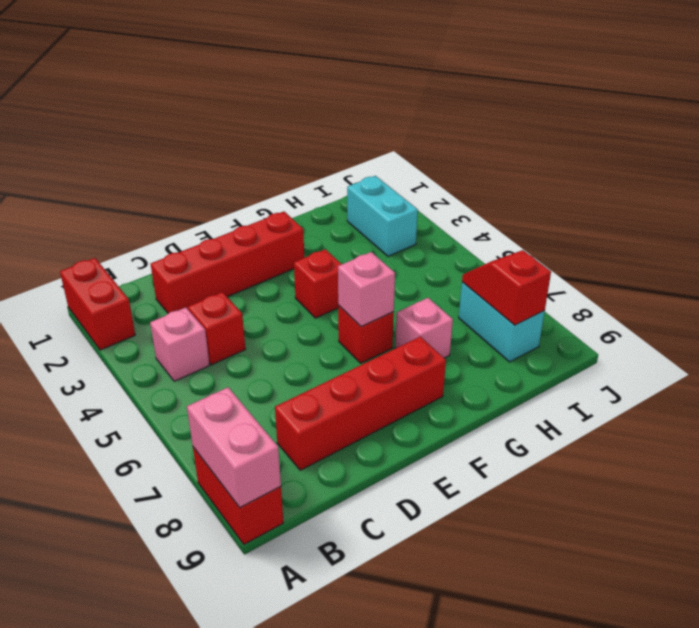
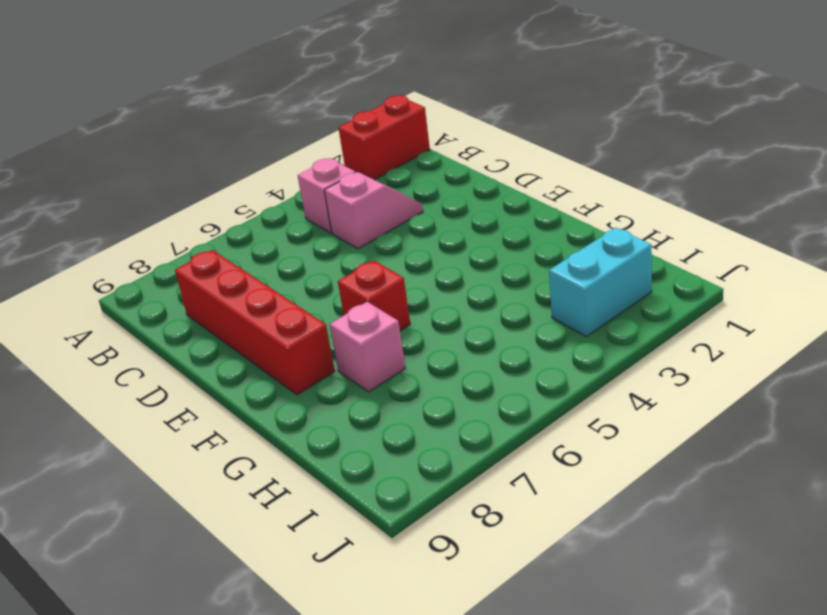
pink slope C3:C4 level 1 top 4 -> red brick C4 level 1
none -> red brick A8:A9 level 1
none -> red brick C2:F2 level 1
none -> red brick F4 level 1

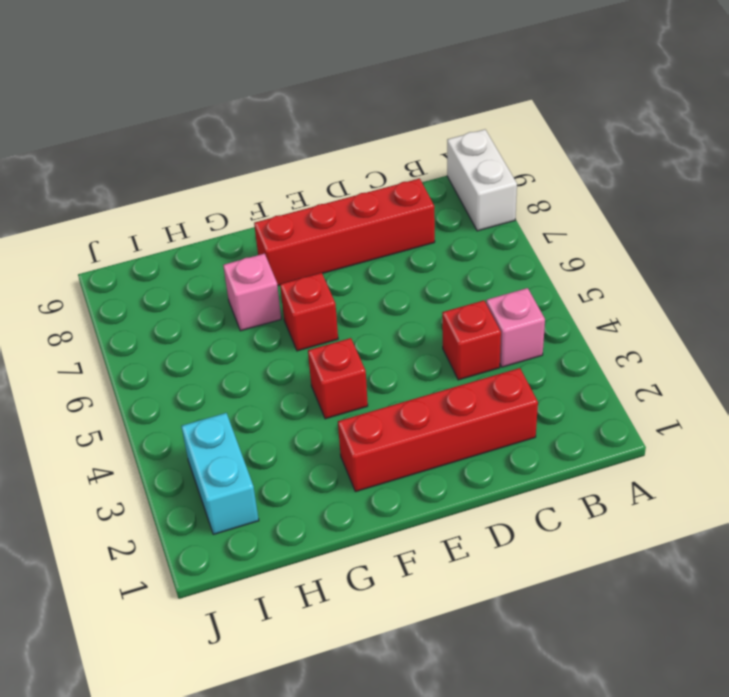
white brick A8:A9 level 1 -> red brick A8:A9 level 1
none -> red brick A1:A2 level 1
none -> cyan brick I7:I8 level 1
none -> pink brick A8:A9 level 2

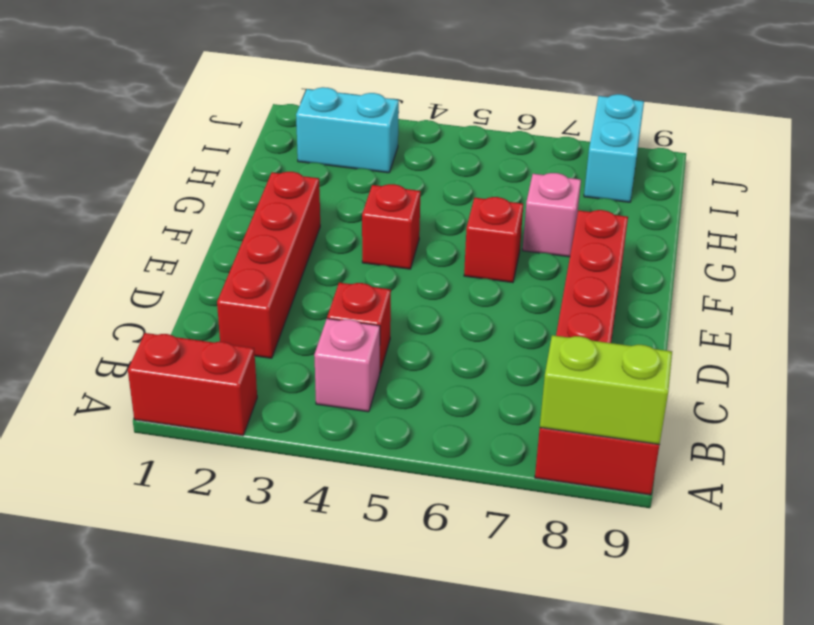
lime brick A8:A9 level 2 -> pink brick A8:A9 level 2
cyan brick I8:J8 level 1 -> cyan brick I7:I8 level 1
none -> pink brick F6 level 2
none -> red slope I7:I8 level 2 top 8

